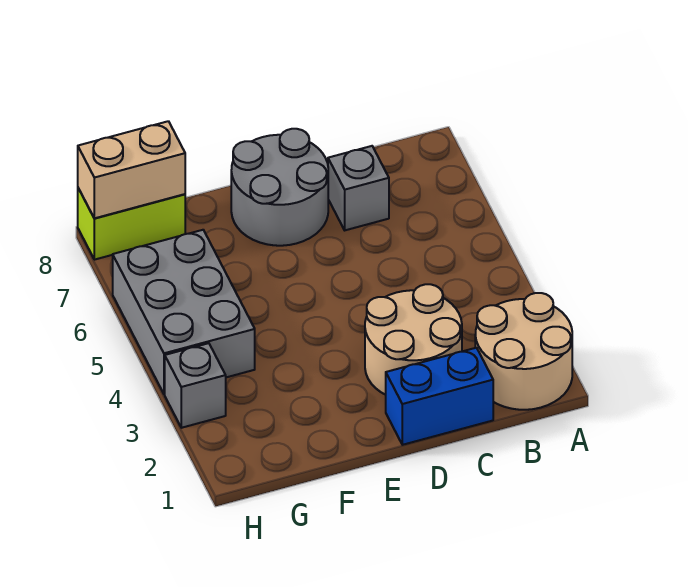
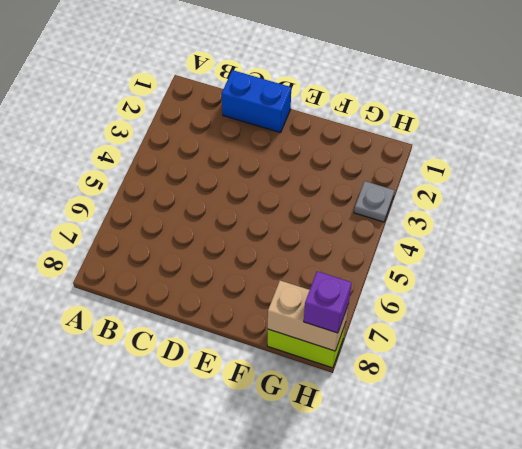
grey plate H3 level 1 -> grey brick H3 level 1
purple brick H8 level 3 -> none
none -> tan round brick A1:B2 level 1
none -> tan round brick C2:D3 level 1

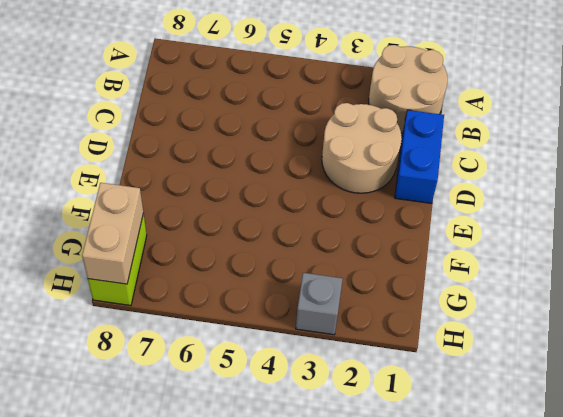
none -> grey brick C7 level 1
none -> grey round brick D7:E8 level 1

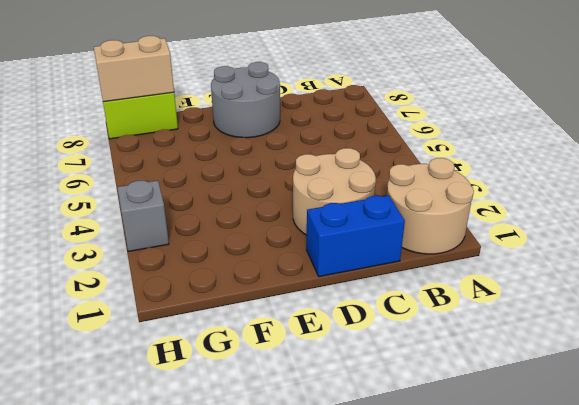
none -> grey brick C7 level 1
none -> grey brick G4:H6 level 1

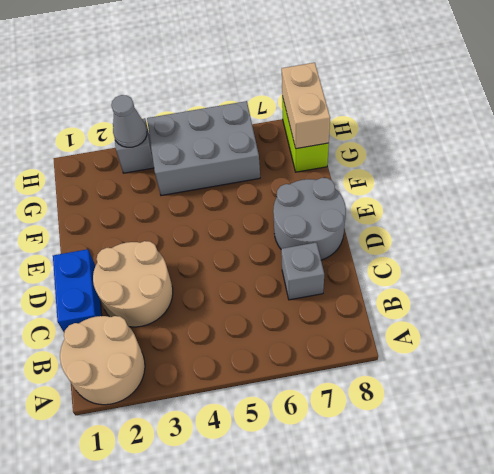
grey cone H3 level 2 -> none

